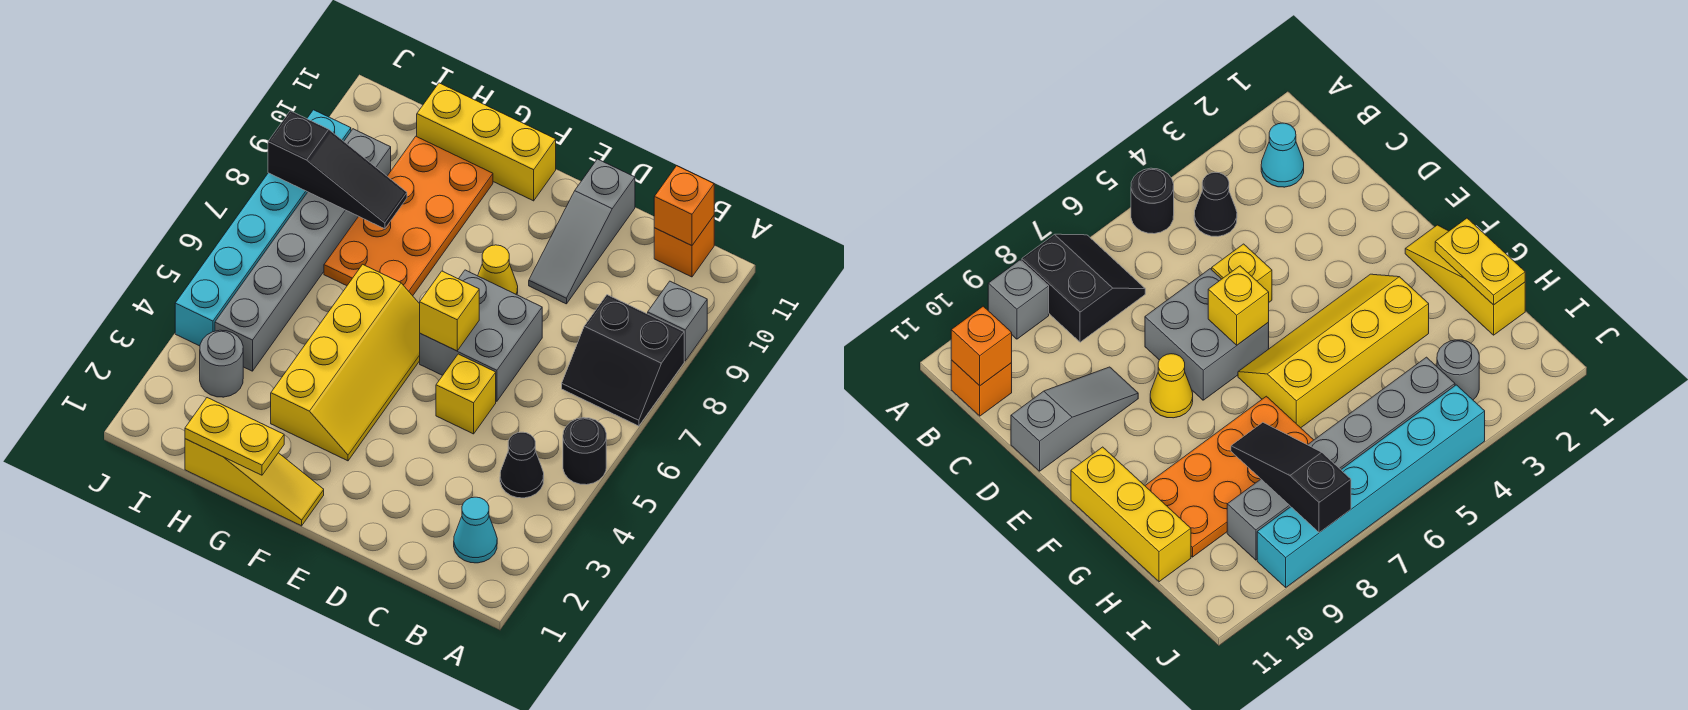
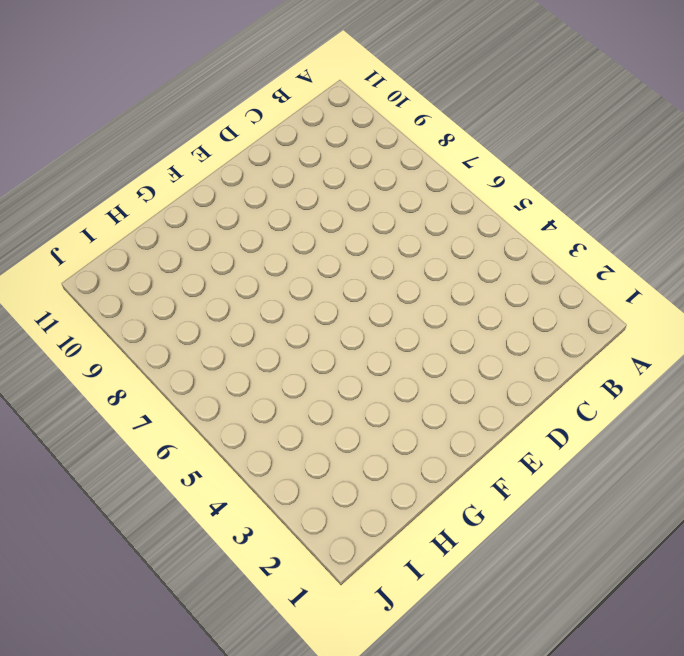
none -> black round brick A5 level 1
none -> black slope A7:B8 level 1 top 8
none -> grey brick A9 level 1

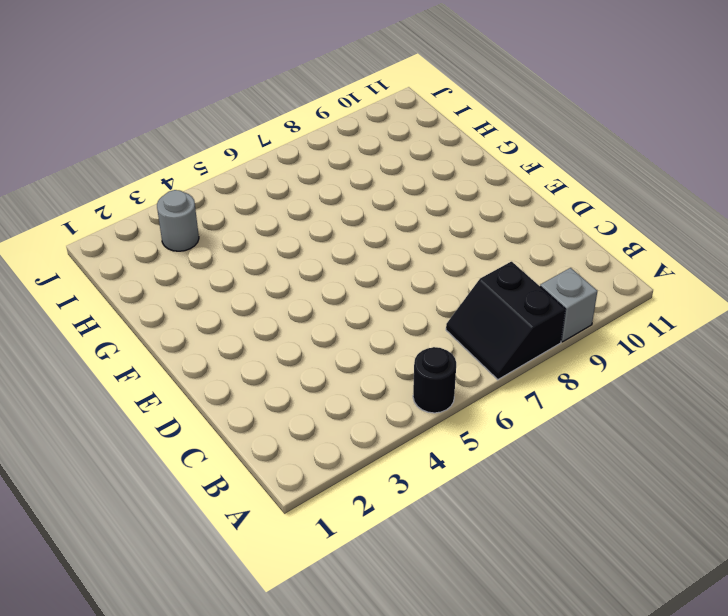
none -> cyan cone B2 level 1
none -> black cone B4 level 1
none -> orange brick B11 level 1

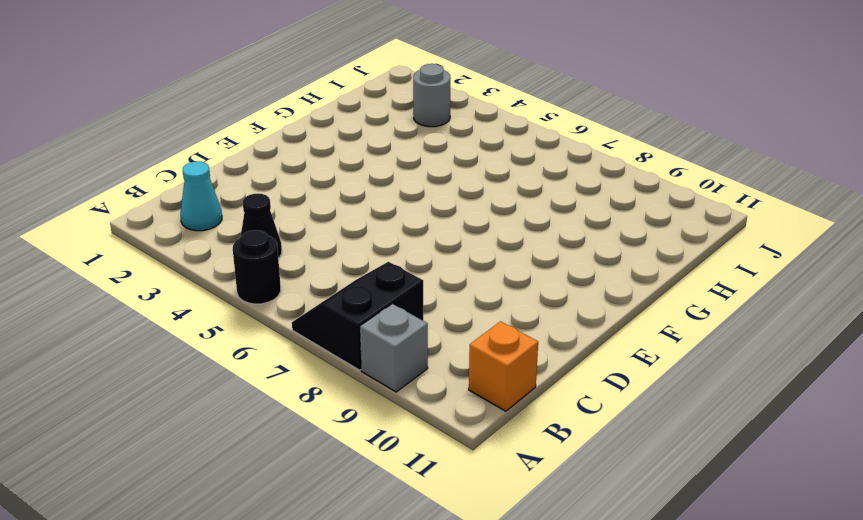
none -> yellow brick D5 level 1
none -> grey brick D6:E7 level 1
none -> grey slope D9:D11 level 1 top 11

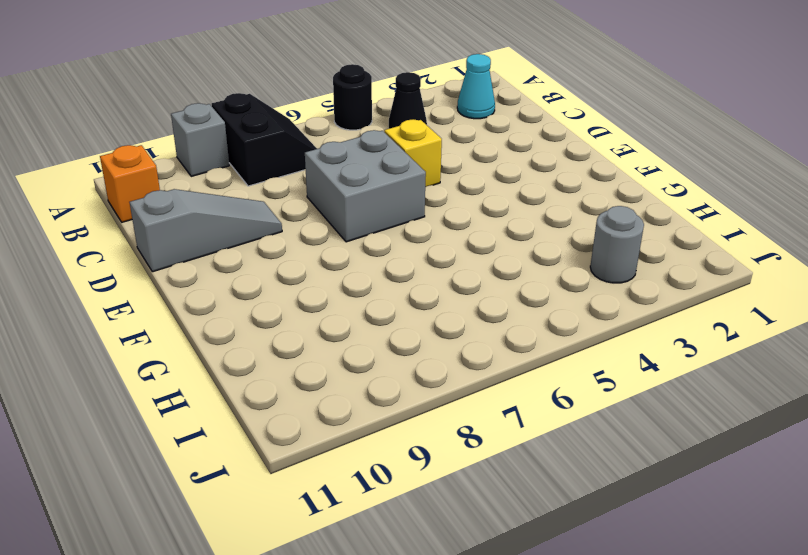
none -> yellow cone E8 level 1
none -> yellow slope F1:H1 level 1 top H
none -> yellow slope F3:G6 level 1 top G

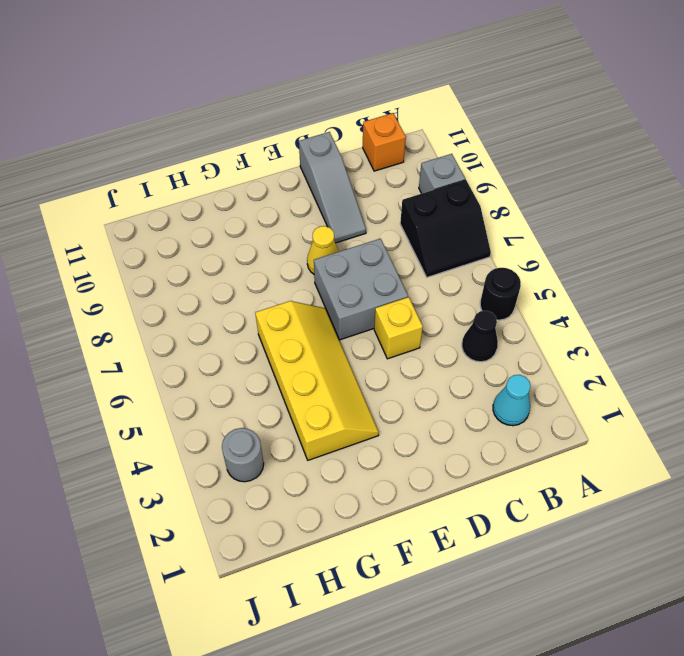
none -> yellow slope F1:H1 level 1 top H
none -> yellow brick F11:H11 level 1
none -> orange plate G7:H10 level 1

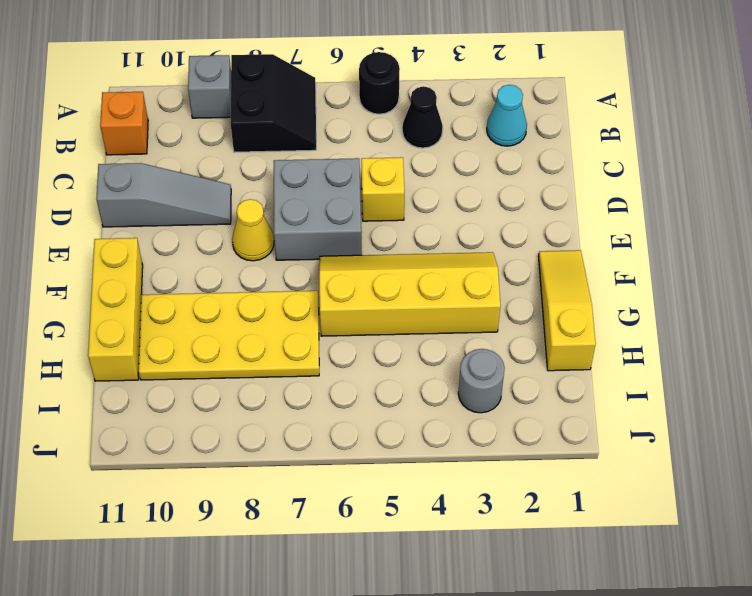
yellow plate G7:H10 level 1 -> orange plate G7:H10 level 1
none -> grey brick I4:I9 level 1
none -> cyan brick J4:J9 level 1
none -> orange brick B11 level 2

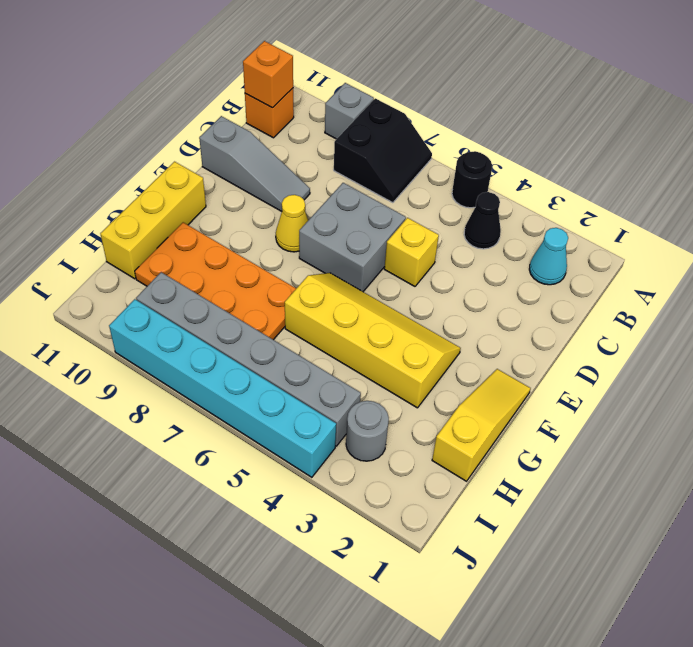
none -> yellow brick E6 level 2
none -> yellow plate G1:H1 level 2
none -> black slope H8:J8 level 2 top J

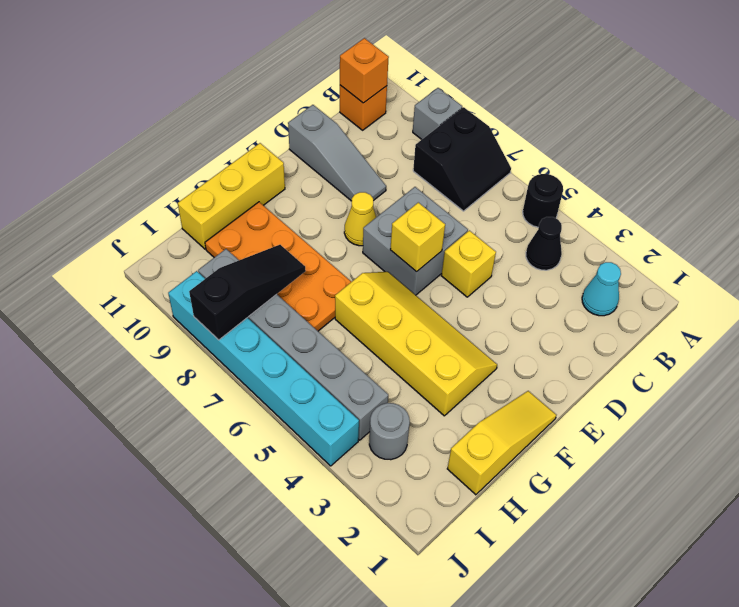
none -> yellow plate G1:H1 level 2

